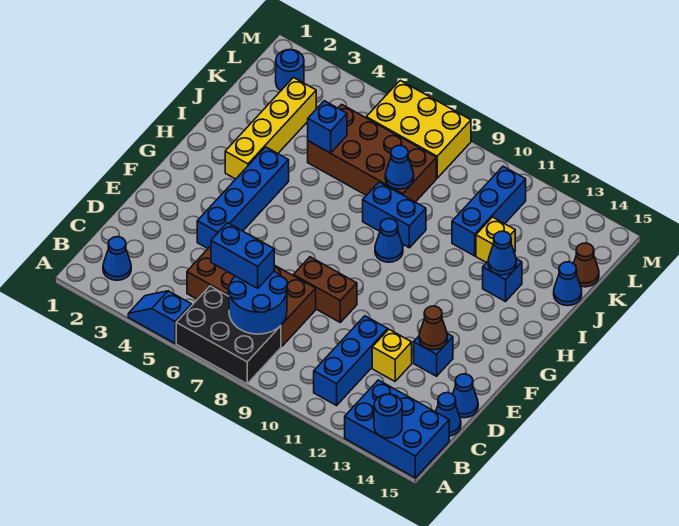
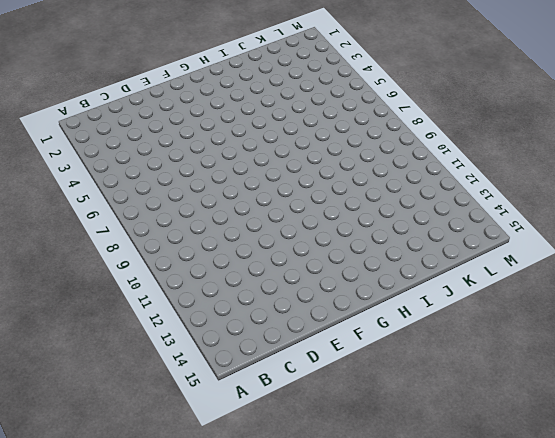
none -> blue slope A4:A5 level 1 top 5
none -> black brick A6:B8 level 1
none -> blue brick A13:B15 level 1
none -> blue cone B2 level 1

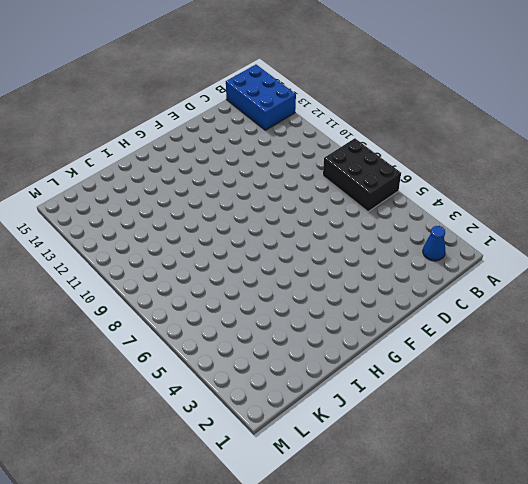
none -> blue slope A4:A5 level 1 top 5
none -> blue brick B11:D11 level 1
none -> brown brick C5:D8 level 1
none -> blue cone C15 level 1

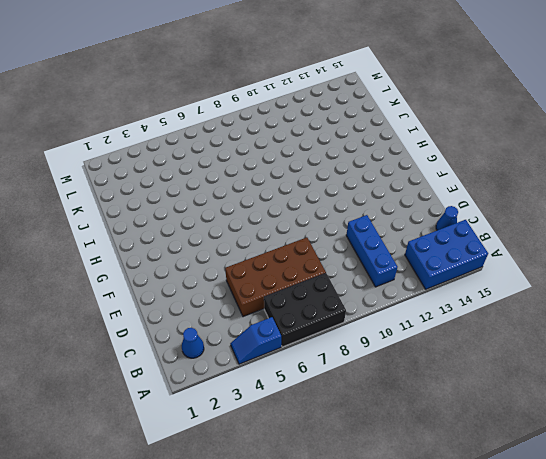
none -> yellow brick D12 level 1
none -> blue cone D15 level 1
none -> blue brick E4:H4 level 1
none -> brown brick E8:E9 level 1

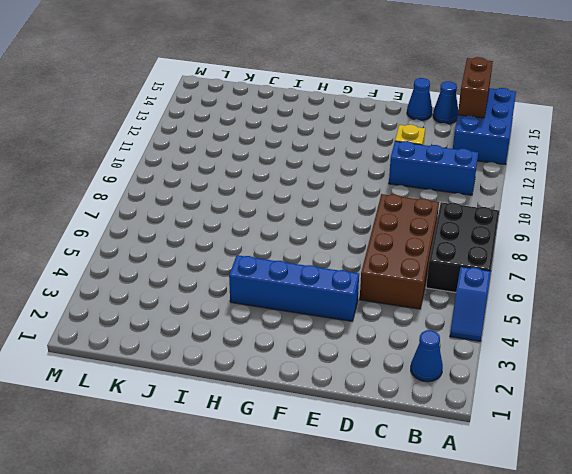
brown brick B14:B15 level 2 -> brown brick E8:E9 level 1
none -> blue brick E13 level 1
none -> yellow brick H3:K3 level 1
none -> blue cone H9 level 1
none -> blue brick I8:I9 level 1

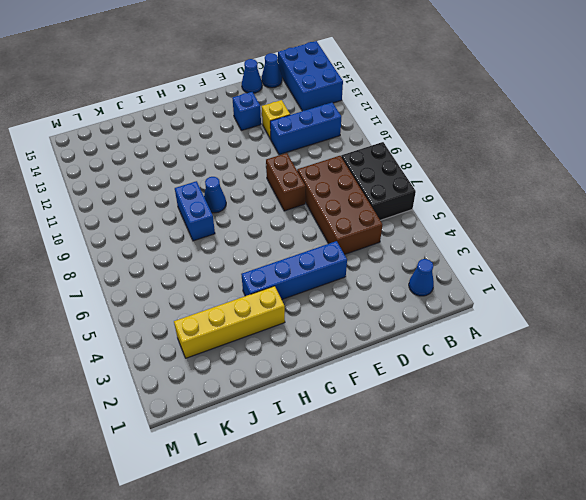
none -> blue slope A4:A5 level 1 top 5
none -> blue brick I13 level 1
none -> brown brick J5:K8 level 1
none -> blue brick J11:L11 level 1

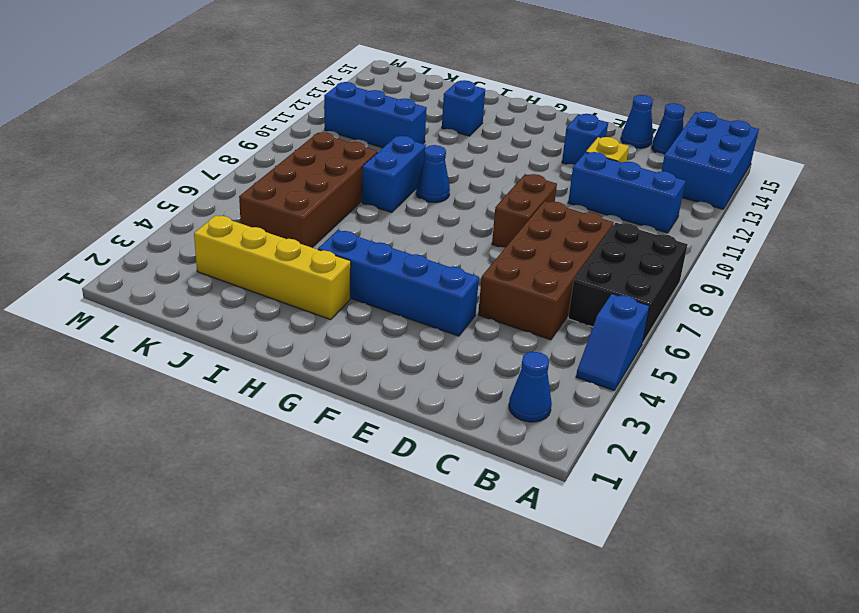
none -> yellow brick J12 level 1
none -> blue cone J15 level 1
none -> brown cone K15 level 1
none -> blue round brick L2 level 1

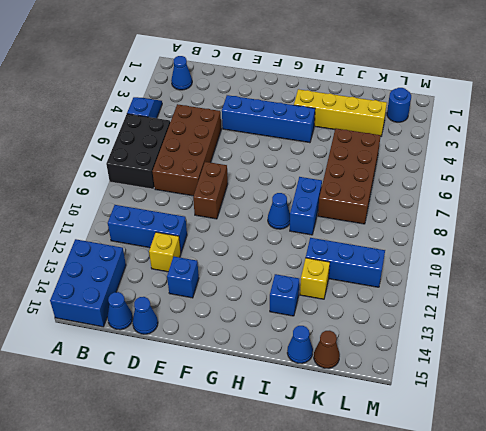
none -> yellow brick L6:M8 level 1
none -> blue round brick A14 level 2
none -> blue round brick B7:C8 level 2
none -> brown cone E13 level 2

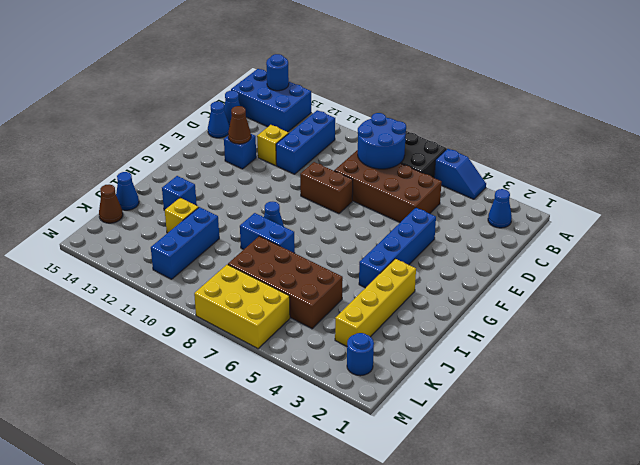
none -> blue cone I13 level 2
none -> blue brick J5 level 2
none -> blue cone J8 level 2
none -> blue brick C6:C7 level 3

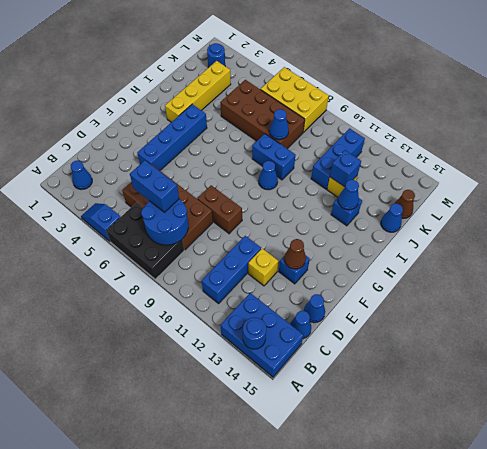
blue brick J12 level 2 -> blue brick J5 level 2

